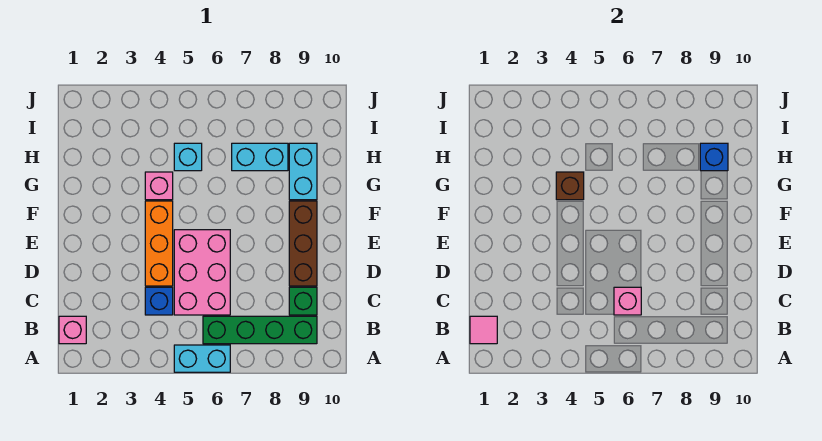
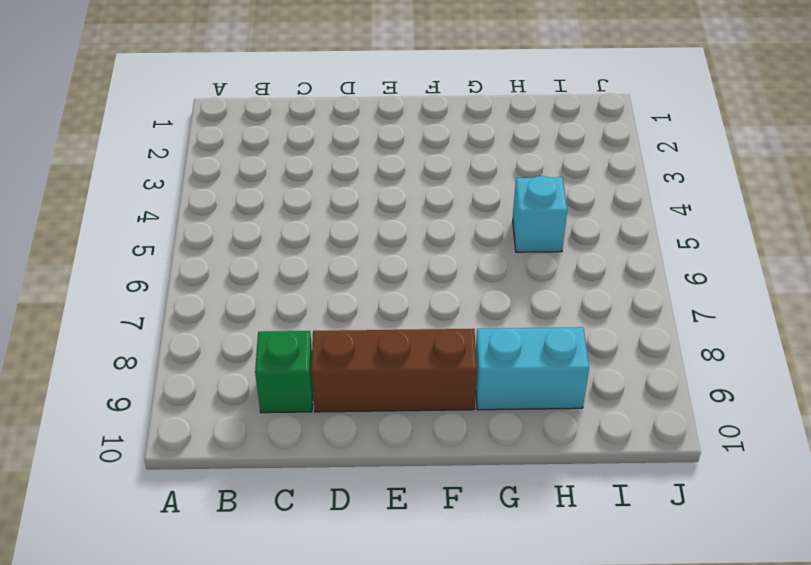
none -> cyan brick A5:A6 level 1
none -> pink brick B1 level 1
none -> green brick B6:B9 level 1

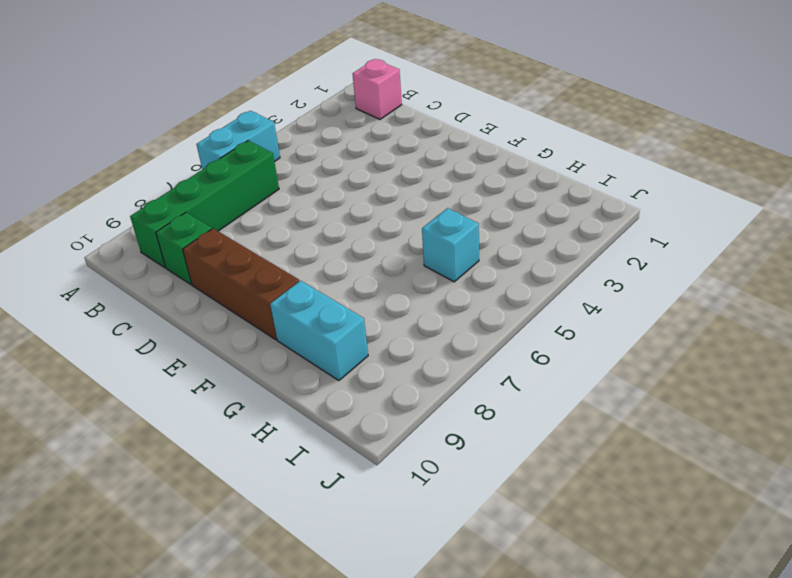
none -> blue brick C4 level 1
none -> pink brick C5:E6 level 1
none -> orange brick D4:F4 level 1

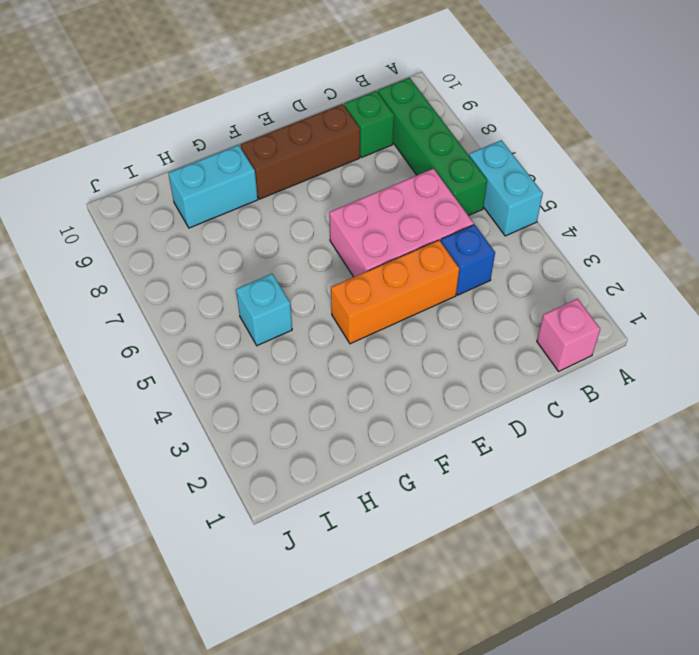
none -> pink brick G4 level 1
none -> cyan brick H7:H8 level 1
none -> pink tile B1 level 2

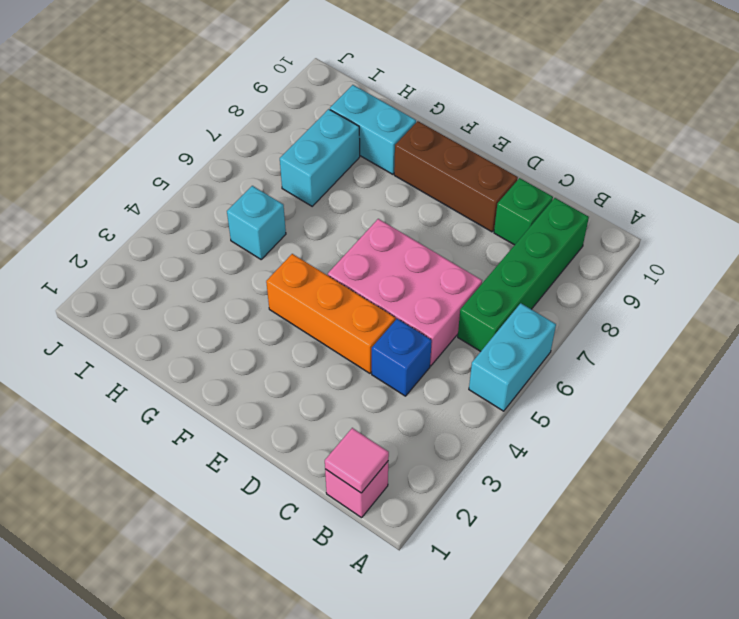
none -> pink brick G4 level 1
none -> pink brick C6 level 2
none -> brown brick G4 level 2

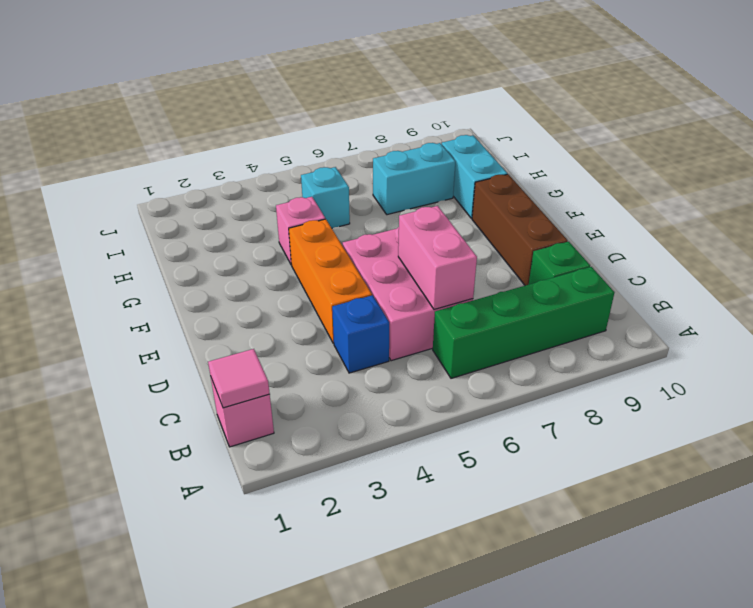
pink brick C6:D6 level 2 -> pink brick C6 level 2
none -> cyan brick A5:A6 level 1
none -> brown brick G4 level 2
none -> blue brick H9 level 2

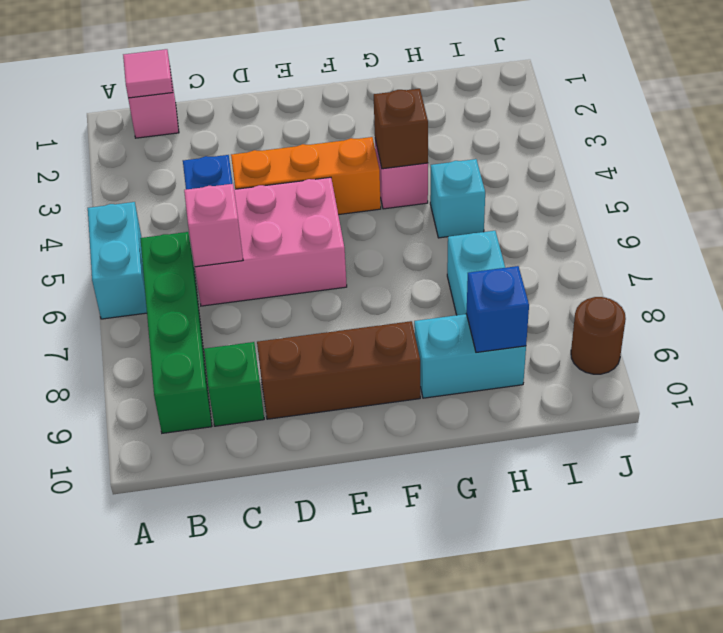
brown round brick J9 level 1 -> none

